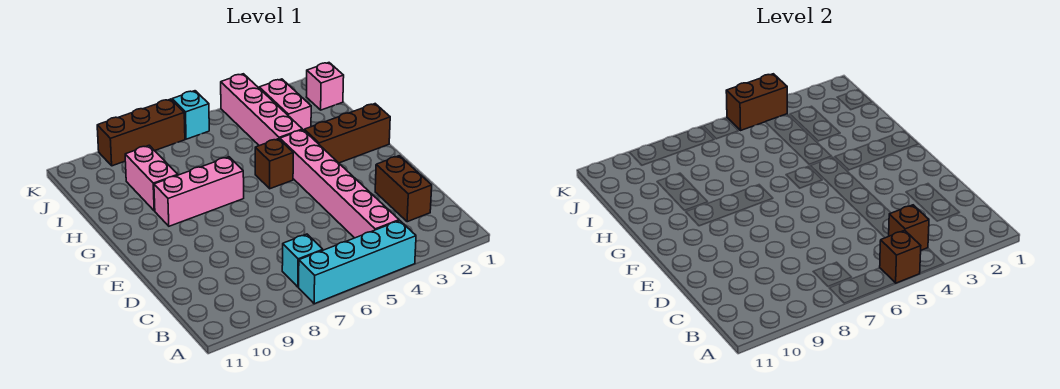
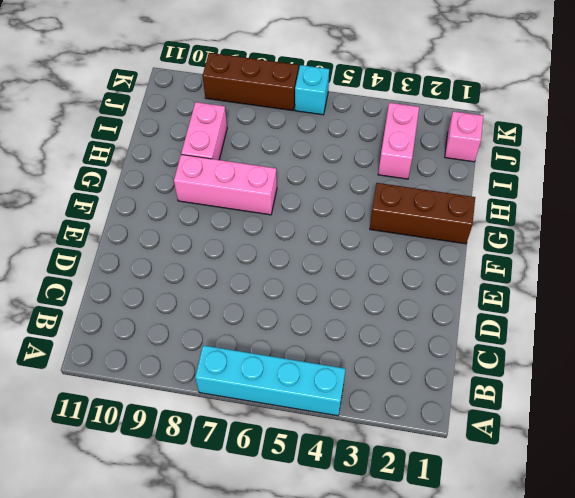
none -> pink brick B4:G4 level 1
none -> cyan brick B7 level 1
none -> brown brick C2:D2 level 1

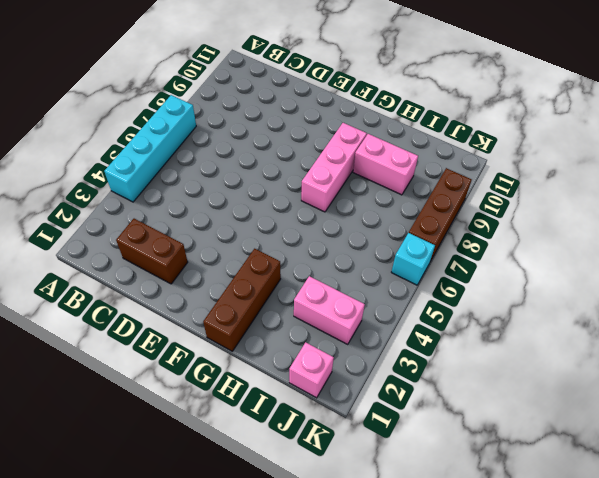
none -> pink brick B4:G4 level 1
none -> cyan brick B7 level 1
none -> brown brick G5 level 1

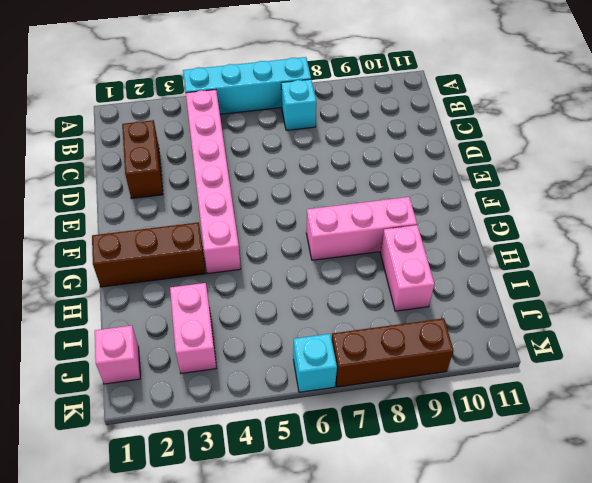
none -> brown brick G5 level 1
none -> pink brick H4:K4 level 1
none -> brown brick A5 level 2

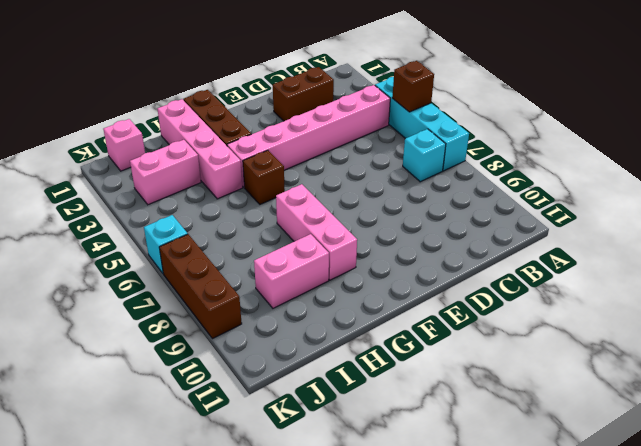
pink brick H1:H4 level 1 -> pink brick H4:K4 level 1
none -> brown brick B4 level 2
none -> brown brick K4:K5 level 2

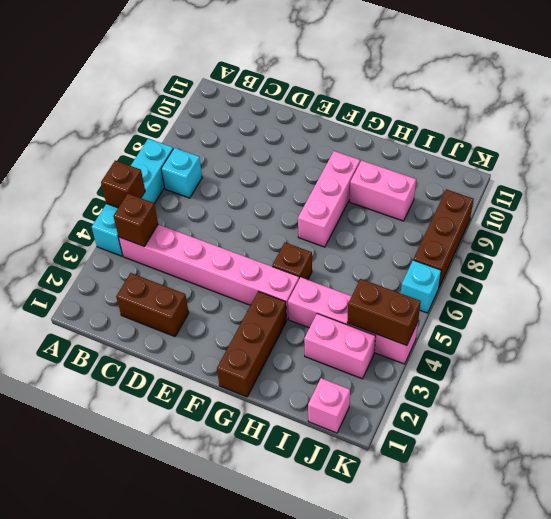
brown brick J4:K4 level 2 -> brown brick K4:K5 level 2

